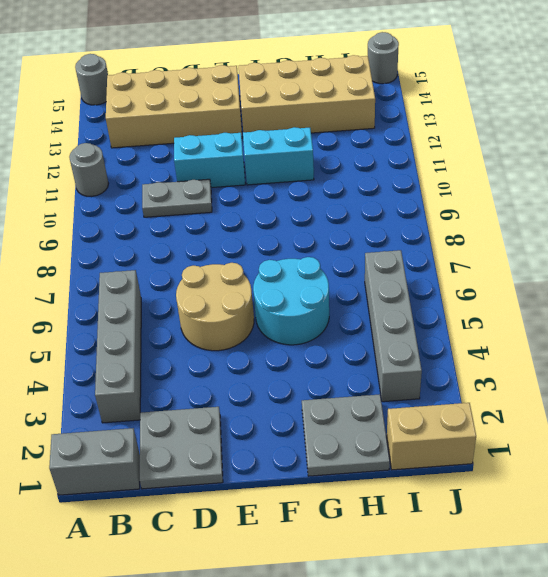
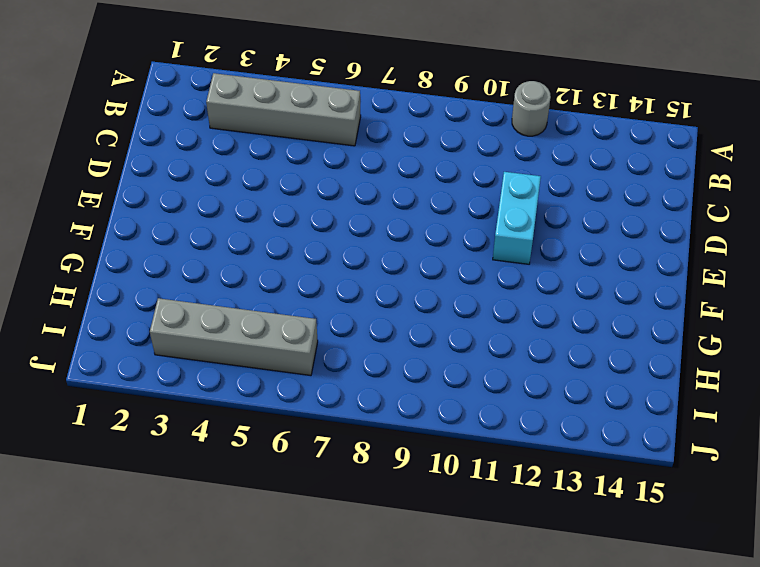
none -> grey brick A1:B1 level 1
none -> grey round brick A15 level 1
none -> tan brick B13:E14 level 1

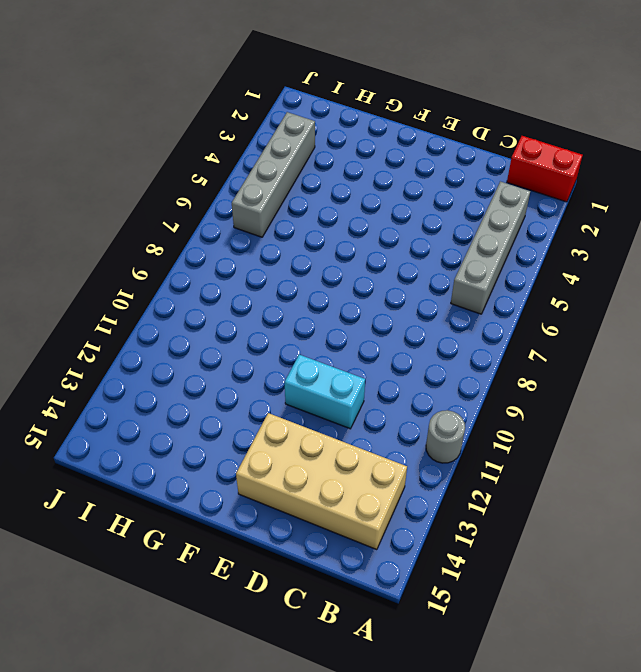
red brick A1:B1 level 1 -> grey brick A1:B1 level 1
none -> grey round brick A15 level 1
none -> grey plate C1:D2 level 1
none -> grey plate C10:D10 level 1

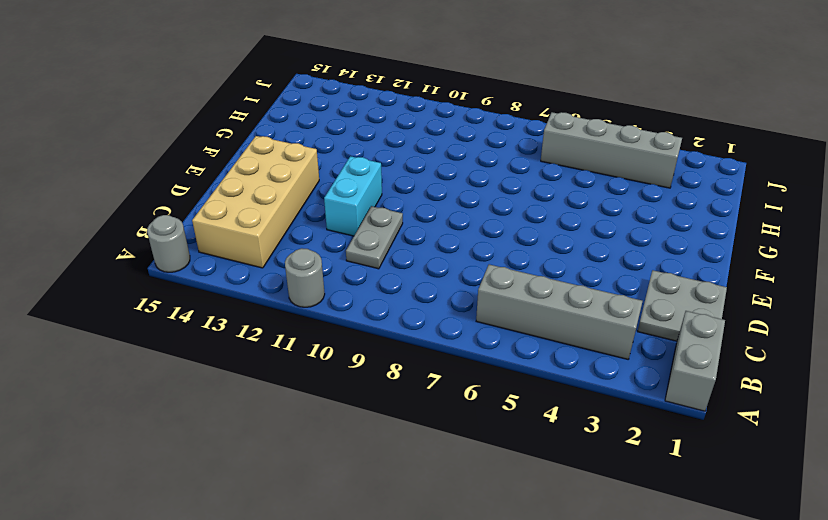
none -> tan round brick D5:E6 level 1
none -> cyan round brick F5:G6 level 1
none -> cyan brick F11:G11 level 1

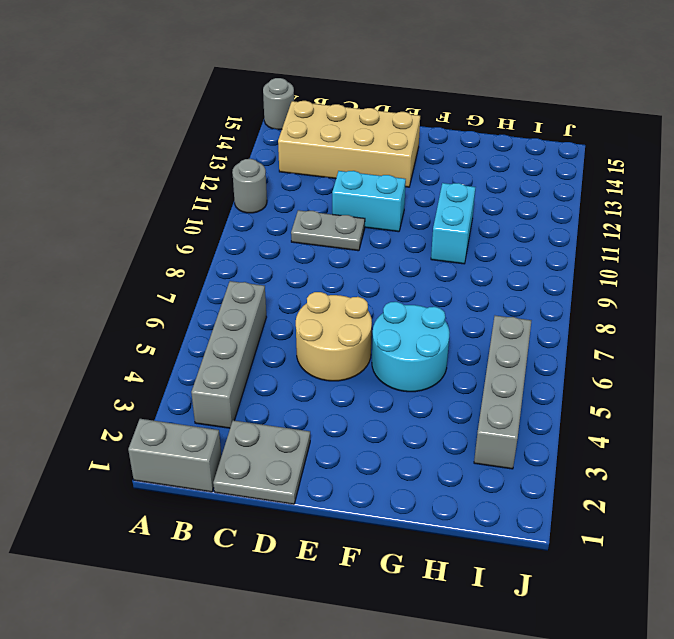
cyan brick G10:G11 level 1 -> cyan brick F11:G11 level 1
none -> tan brick F13:I14 level 1
none -> grey plate G1:H2 level 1
none -> tan brick I1:J1 level 1

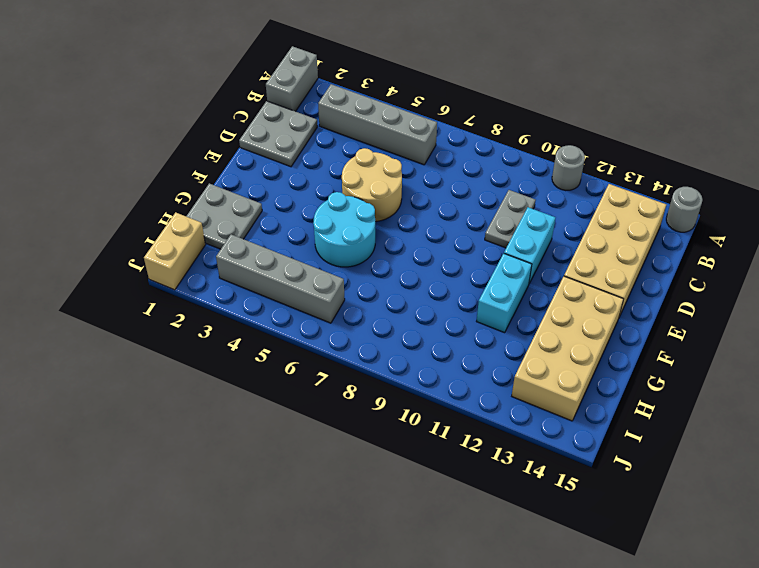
none -> grey round brick J15 level 1

